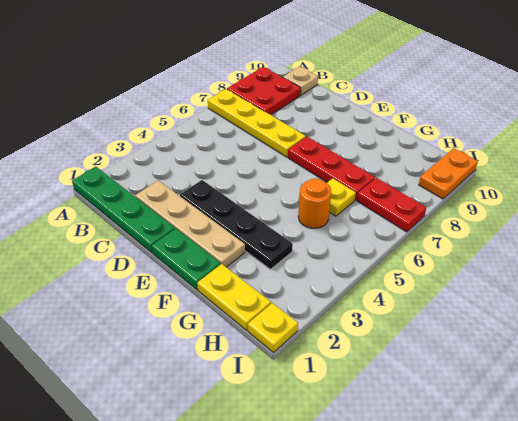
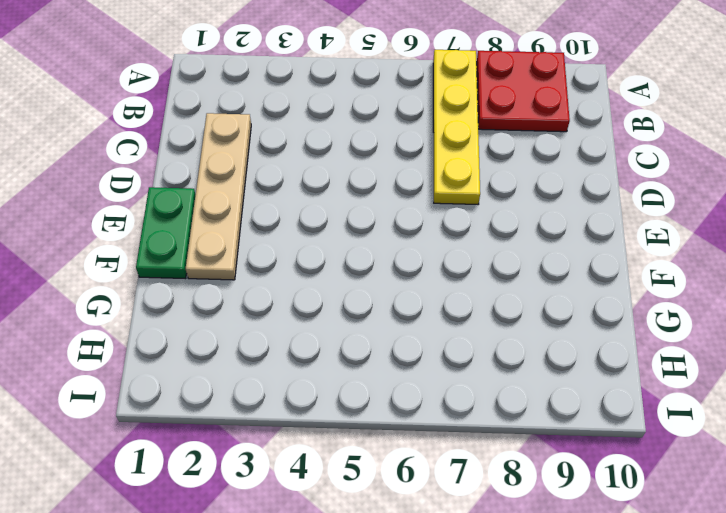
none -> green plate A1:D1 level 1
none -> tan plate B10 level 1
none -> black plate D3:G3 level 1

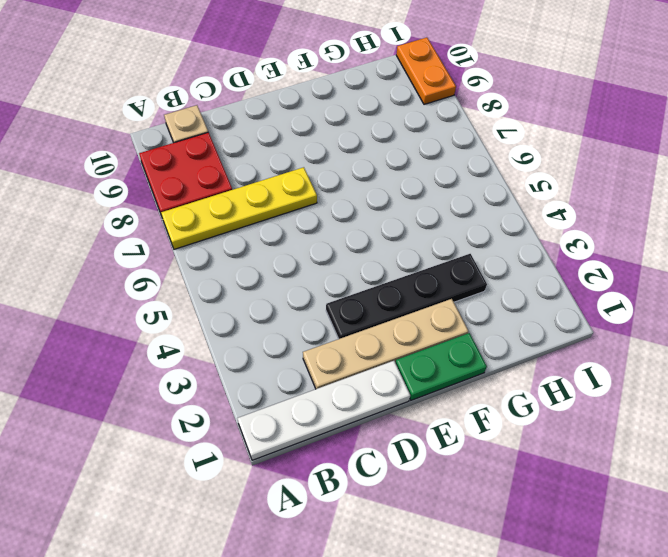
white plate A1:D1 level 1 -> green plate A1:D1 level 1
none -> red plate E7:G7 level 1
none -> yellow plate G1:H1 level 1
none -> orange round brick G5 level 1

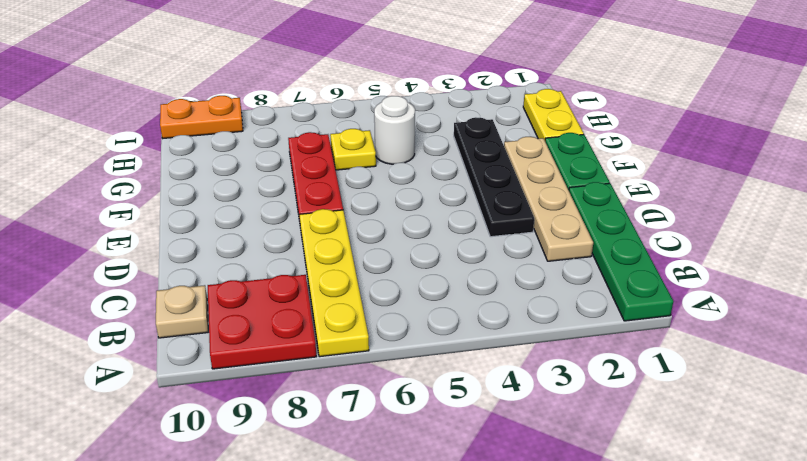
white round brick G5 level 1 -> orange round brick G5 level 1
none -> red plate H7:I7 level 1
none -> yellow plate I1 level 1

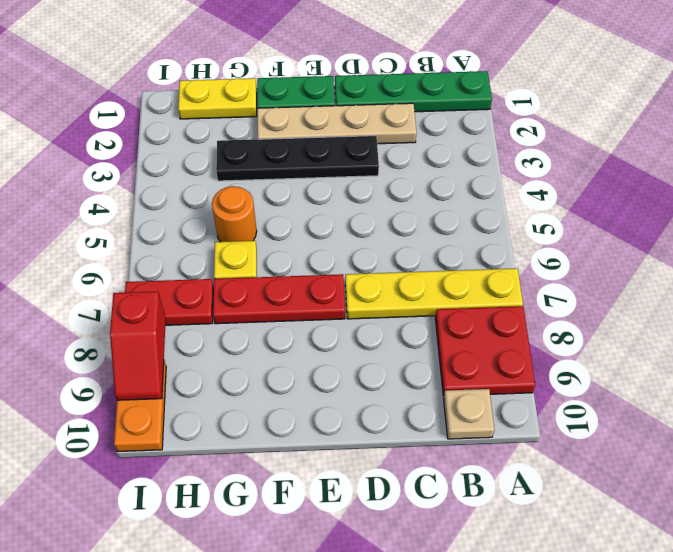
red slope I8:I9 level 2 top 8 -> none
none -> yellow plate I1 level 1

